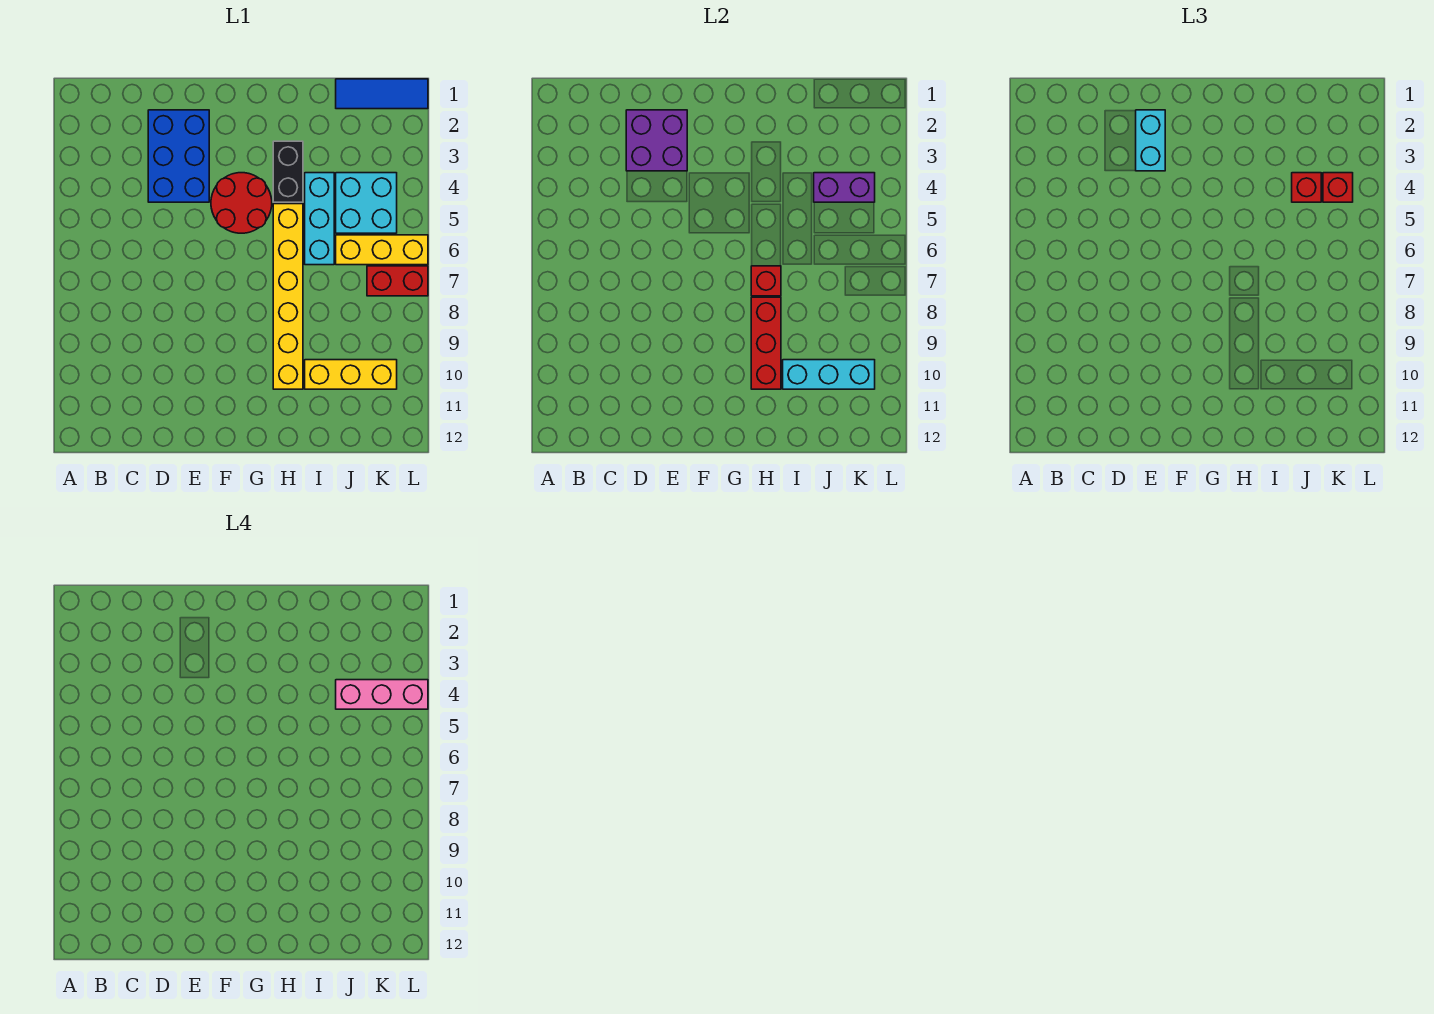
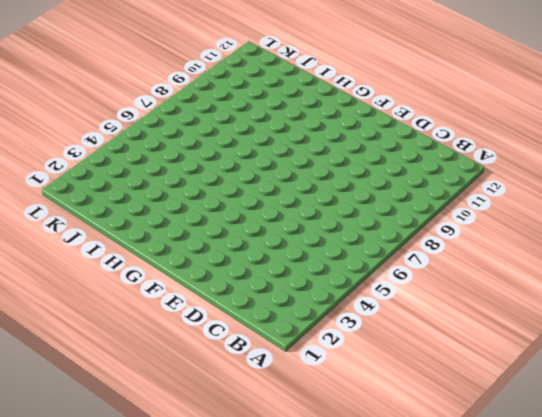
none -> blue brick D2:E4 level 1
none -> red round brick F4:G5 level 1
none -> black brick H3:H4 level 1

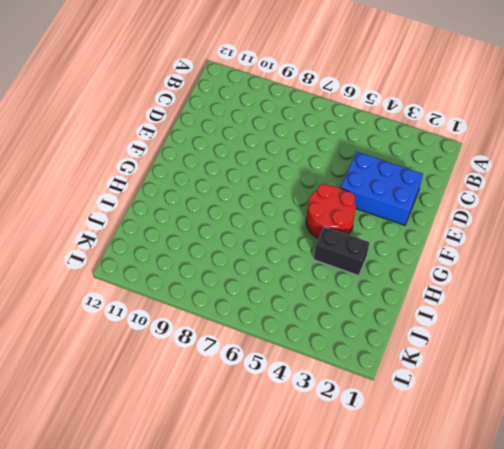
none -> yellow brick H5:H10 level 1
none -> cyan brick I4:I6 level 1
none -> yellow brick I10:K10 level 1

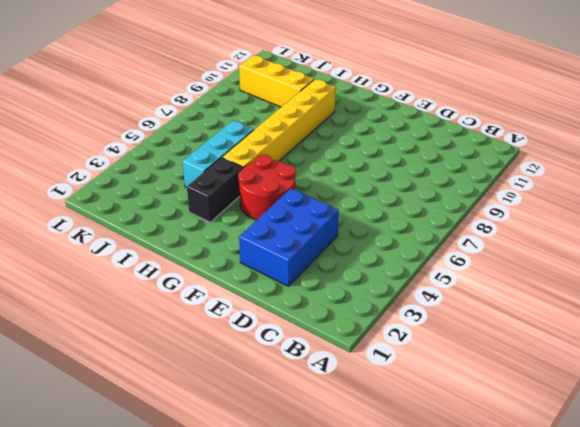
none -> blue tile J1:L1 level 1
none -> cyan brick J4:K5 level 1
none -> yellow brick J6:L6 level 1

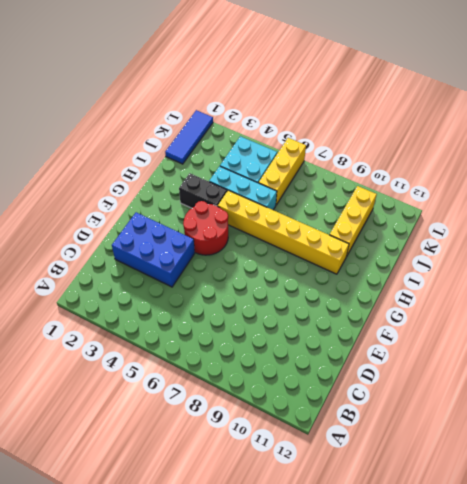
none -> red brick K7:L7 level 1
none -> purple brick D2:E3 level 2
none -> red brick H7 level 2

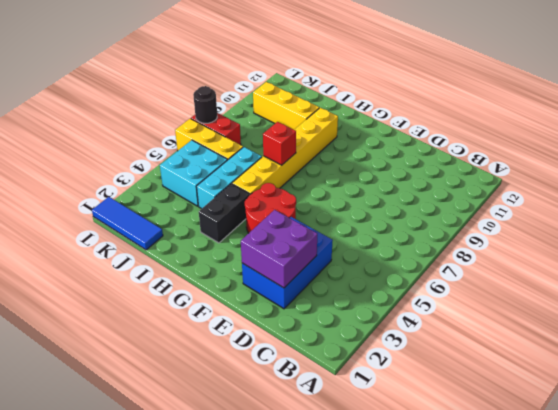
black round brick L7 level 2 -> none
none -> red brick H8:H10 level 2
none -> cyan brick I10:K10 level 2
none -> purple brick J4:K4 level 2

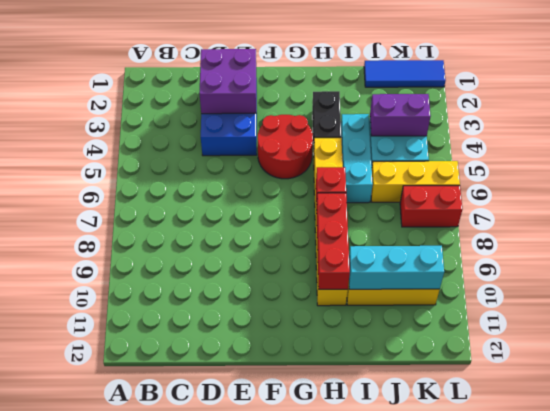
none -> cyan brick E2:E3 level 3
none -> red brick J4 level 3
none -> red brick K4 level 3

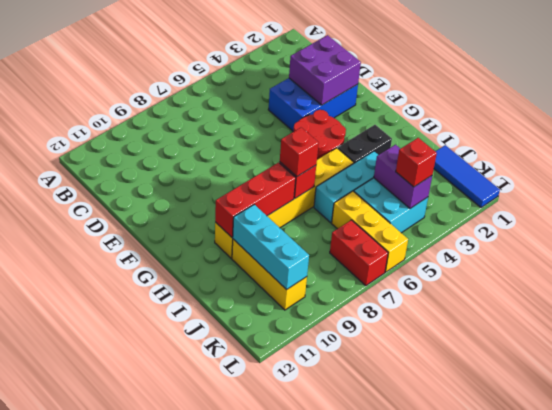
red brick H7 level 3 -> red brick J4 level 3
none -> cyan brick E2:E3 level 3
none -> pink brick J4:L4 level 4

